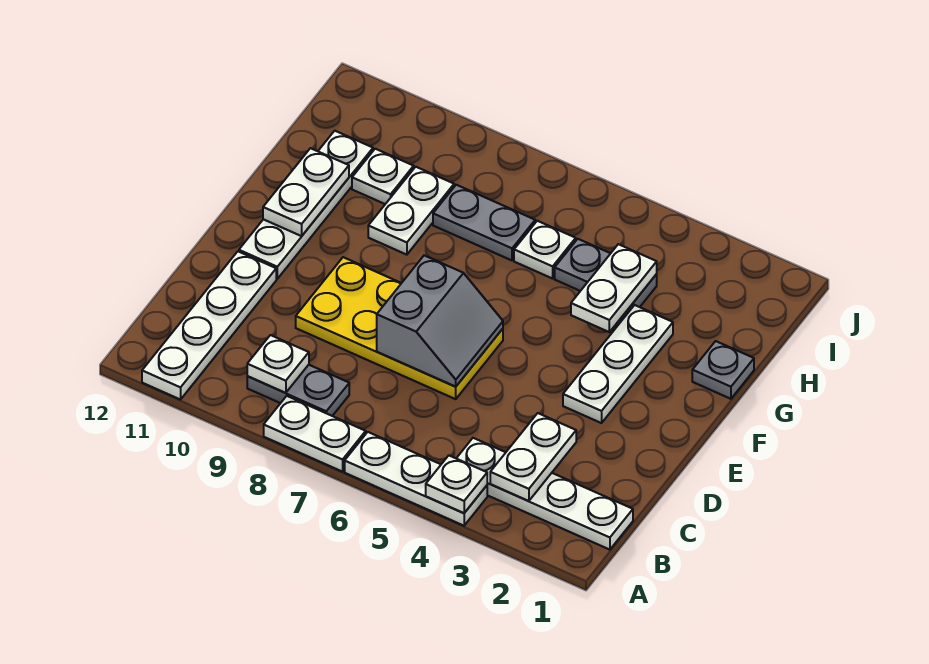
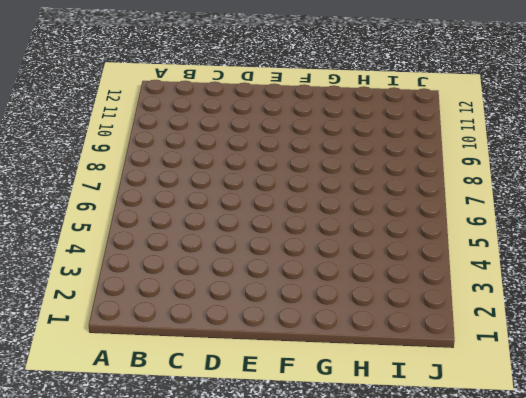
none -> white plate A4:A6 level 1
none -> white plate A7:A8 level 1
none -> white plate A11:D11 level 1

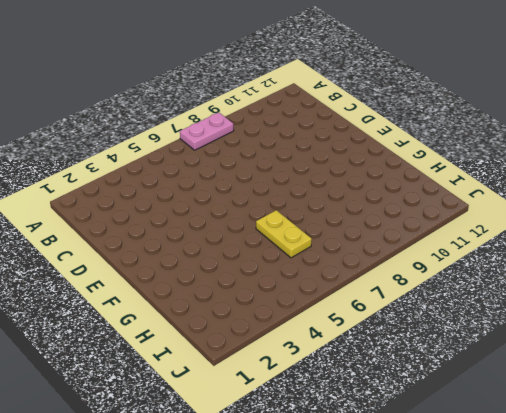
pink plate A7:A8 level 1 -> white plate A7:A8 level 1
yellow plate G6:H6 level 1 -> white plate H6 level 1
none -> white plate A4:A6 level 1
none -> white plate A11:D11 level 1
none -> white plate B1:B4 level 1

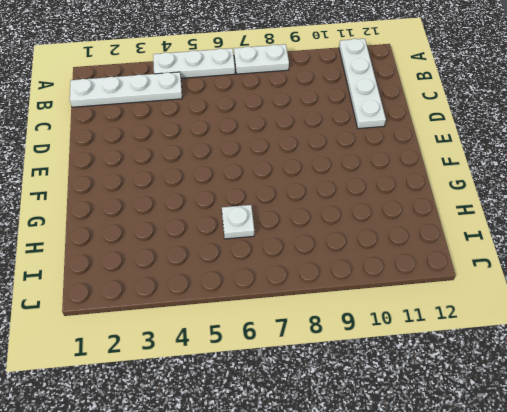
none -> grey plate B8:B9 level 1
none -> yellow plate D6:E9 level 1
none -> white plate E3:G3 level 1

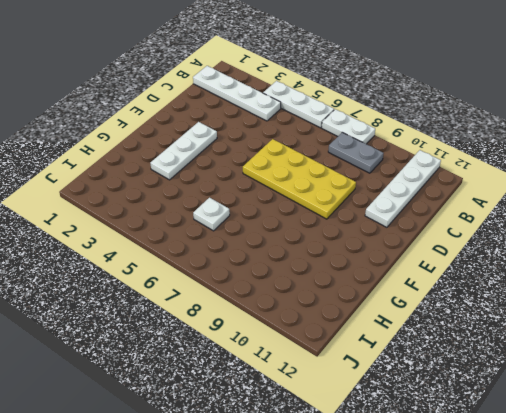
none -> white plate E11:H11 level 1
none -> grey plate G1 level 1
none -> white plate G9:H9 level 1

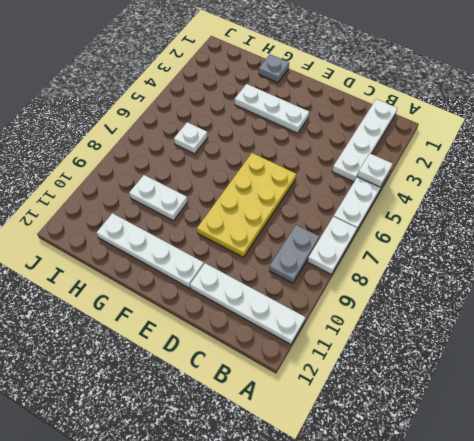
none -> grey plate H4:H5 level 1
none -> grey plate H7:H8 level 1
none -> white plate H10 level 1

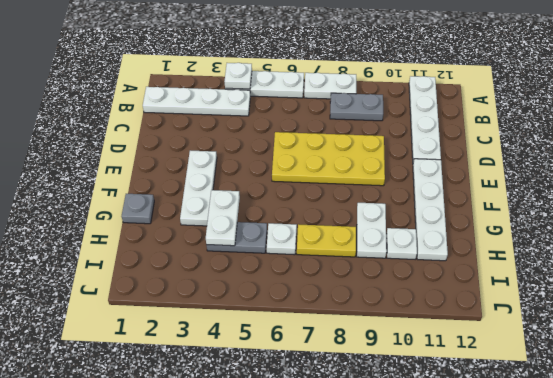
yellow plate H7:H8 level 1 -> grey plate H7:H8 level 1
none -> white plate B3:C3 level 2
none -> white plate B9 level 2
none -> grey slope D6:E7 level 2 top 7

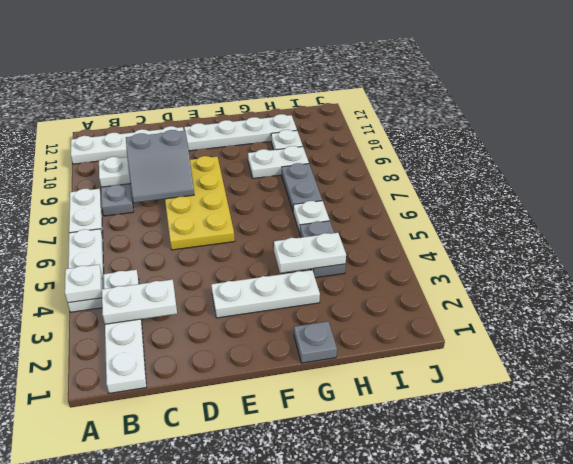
grey slope C8:D9 level 2 top 9 -> grey slope D6:E7 level 2 top 7
none -> white plate F11:G11 level 2

